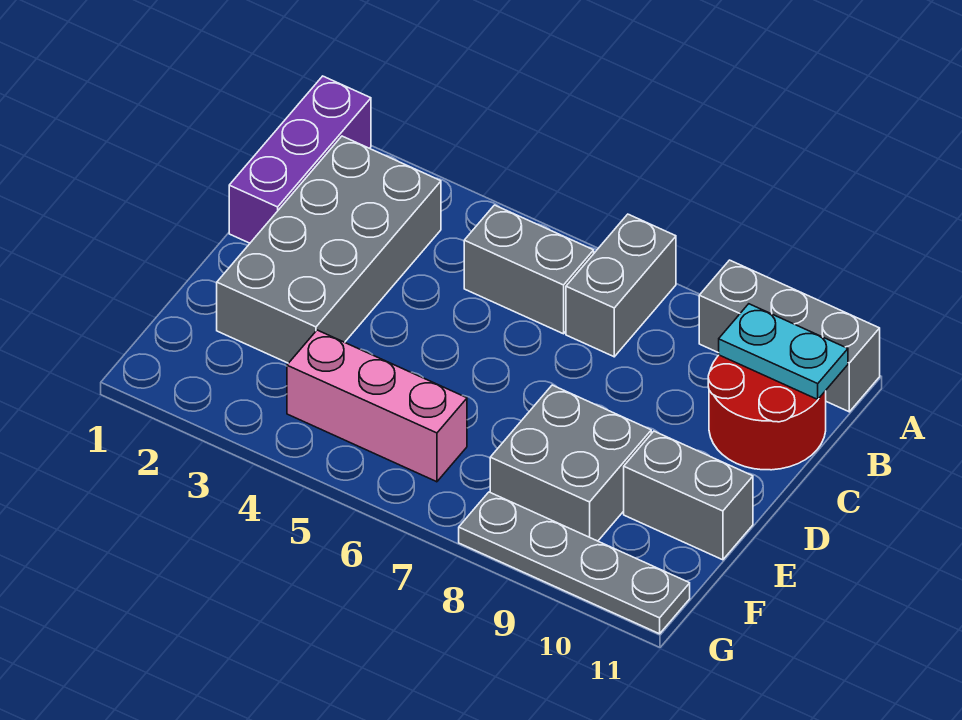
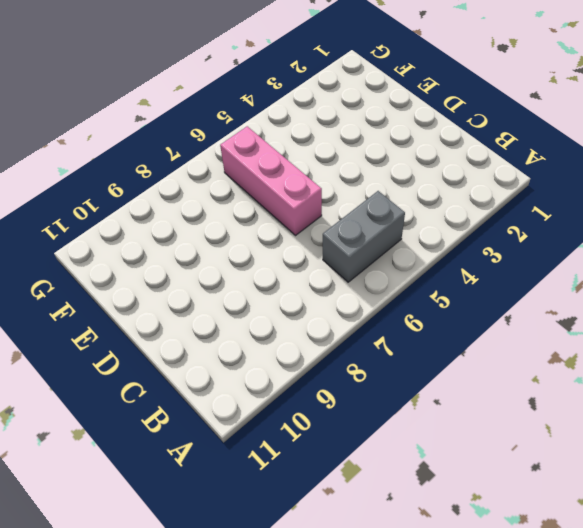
pink brick D6:F6 level 1 -> pink brick F4:F6 level 1
none -> purple brick A1:C1 level 1
none -> grey brick A7:B7 level 1

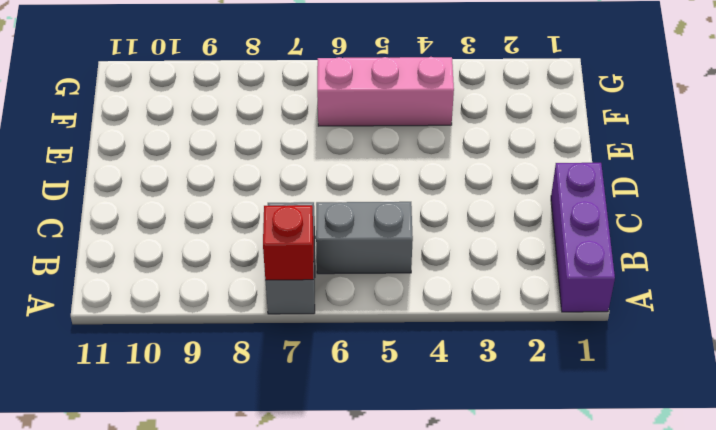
red brick A7 level 2 -> none
none -> grey brick A9:A11 level 1
none -> grey brick B2:E3 level 1

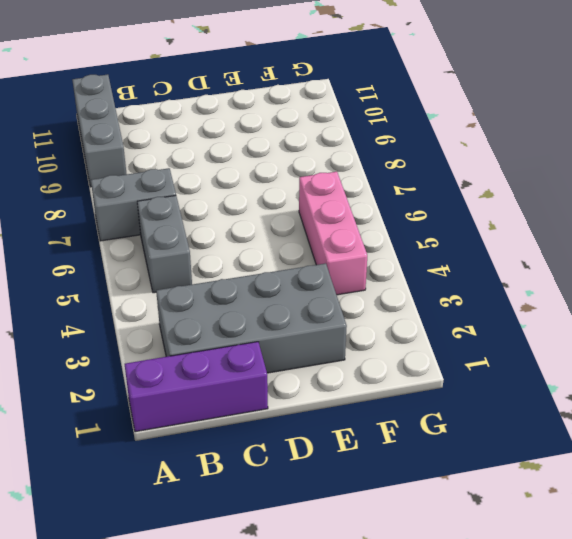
none -> red round brick B10:C11 level 1
none -> grey brick E8:F9 level 1

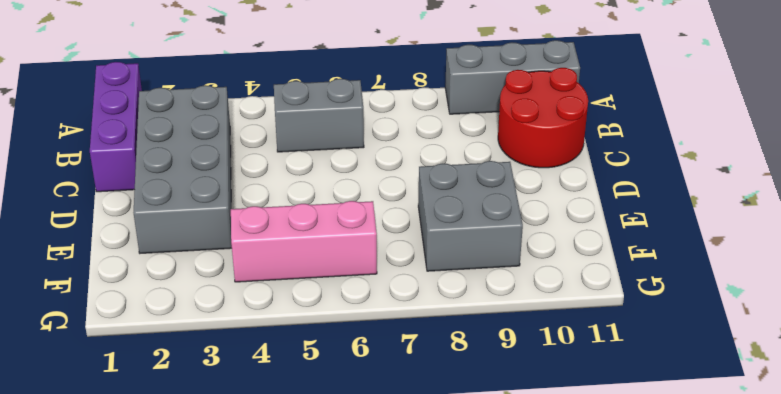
none -> grey brick A7:B7 level 1
none -> grey brick E10:E11 level 1

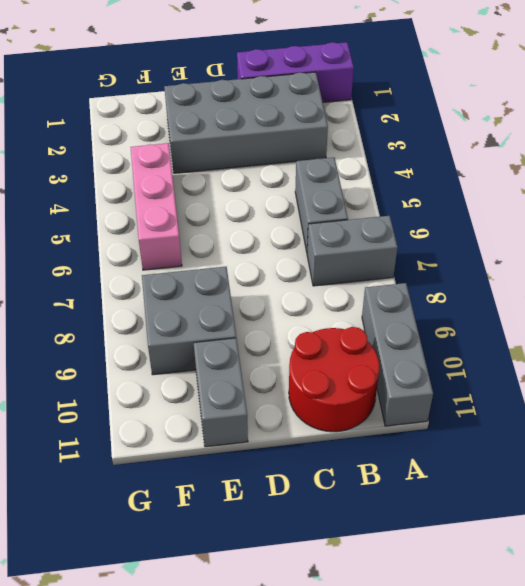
none -> grey plate G8:G11 level 1
none -> cyan plate B10:B11 level 2

